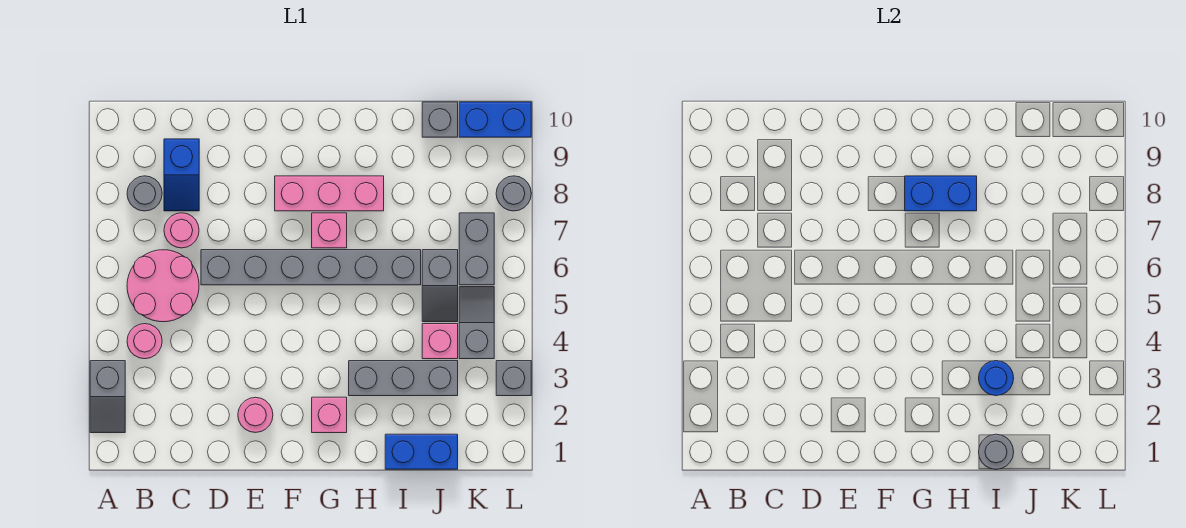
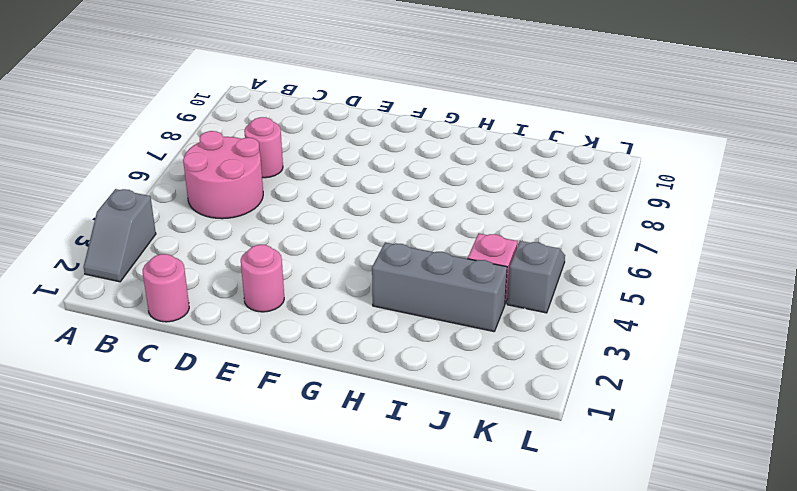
pink round brick C1 level 1 -> pink round brick B4 level 1
none -> grey round brick B8 level 1
none -> blue slope C8:C9 level 1 top 9
none -> grey brick D6:I6 level 1

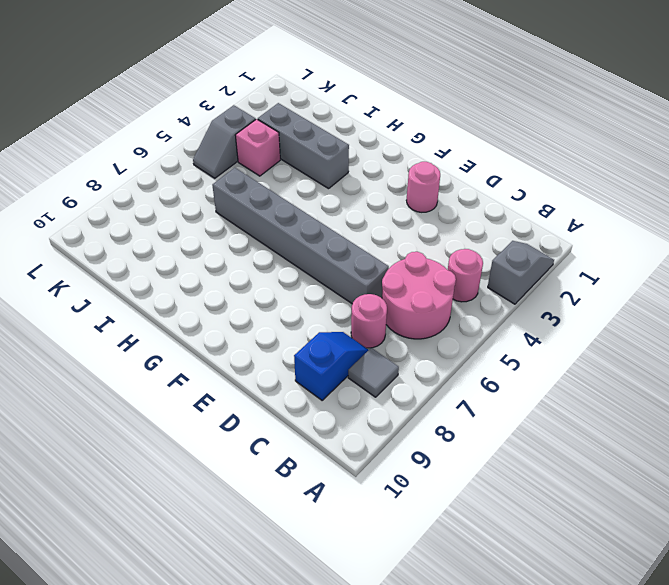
grey tile B8 level 1 -> grey round brick B8 level 1
none -> pink brick F8:H8 level 1
none -> pink brick G2 level 1
none -> pink brick G7 level 1

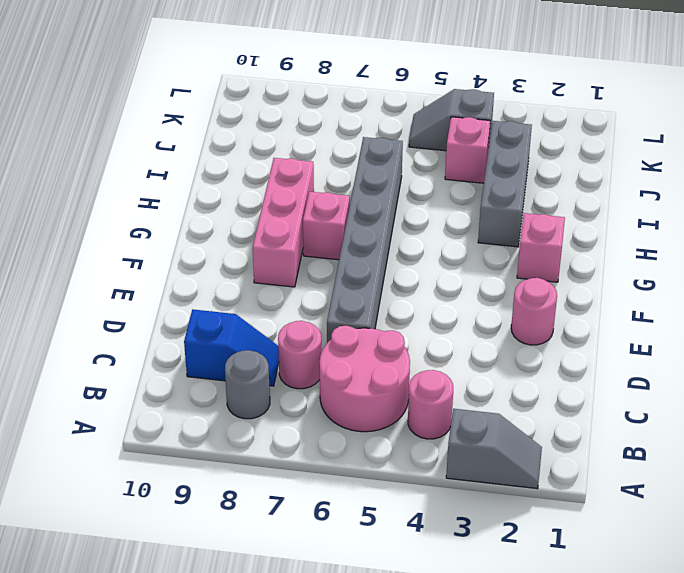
none -> blue brick I1:J1 level 1
none -> grey slope J5:J6 level 1 top 6
none -> grey brick J10 level 1

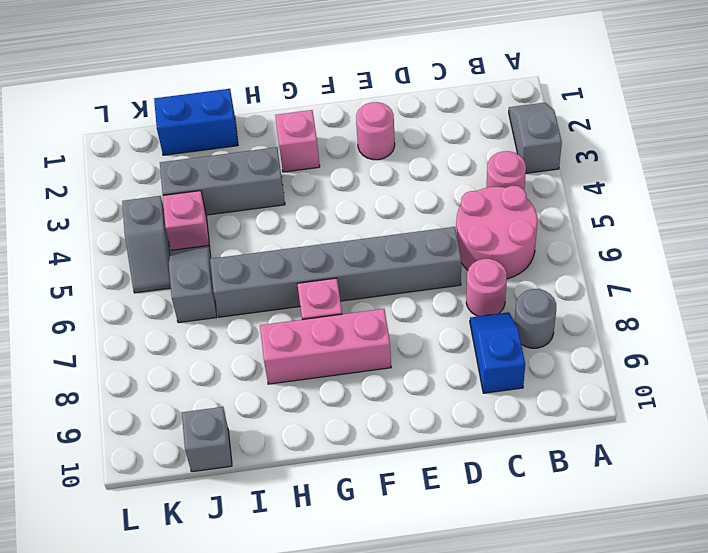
none -> grey brick K6:K7 level 1
none -> blue brick K10:L10 level 1
none -> grey brick L3 level 1

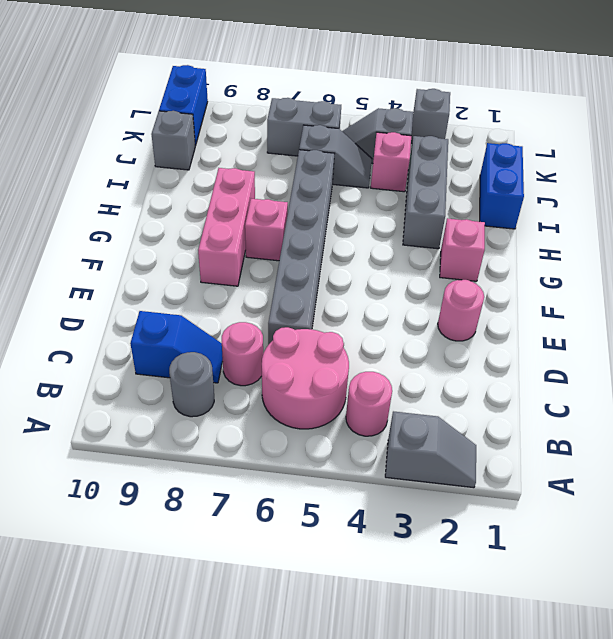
none -> grey round brick L8 level 1
none -> blue brick G8:H8 level 2
none -> grey round brick I1 level 2

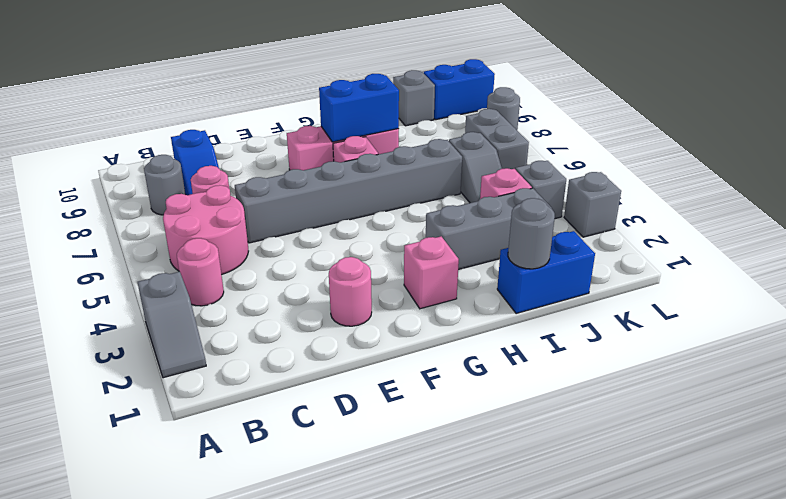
none -> blue round brick I3 level 2

